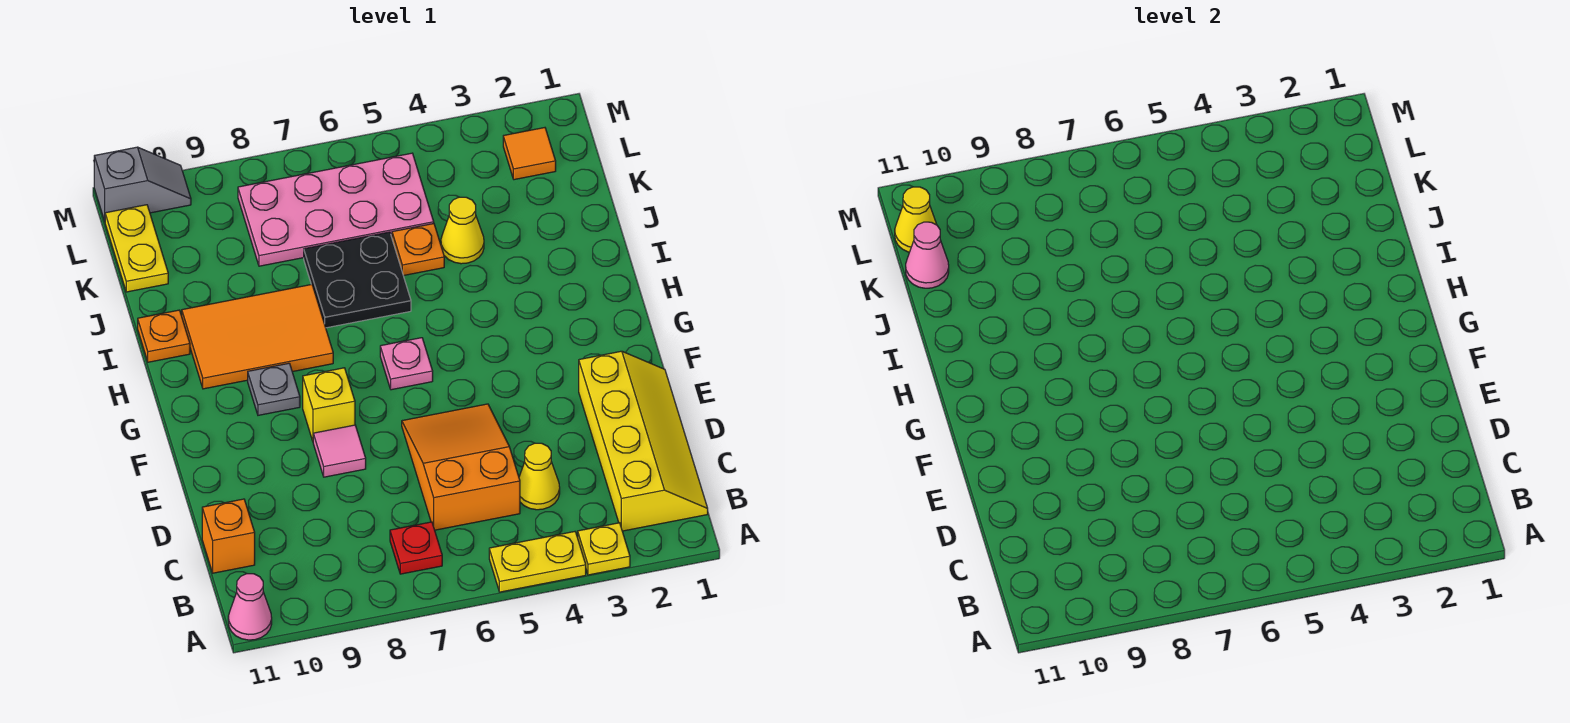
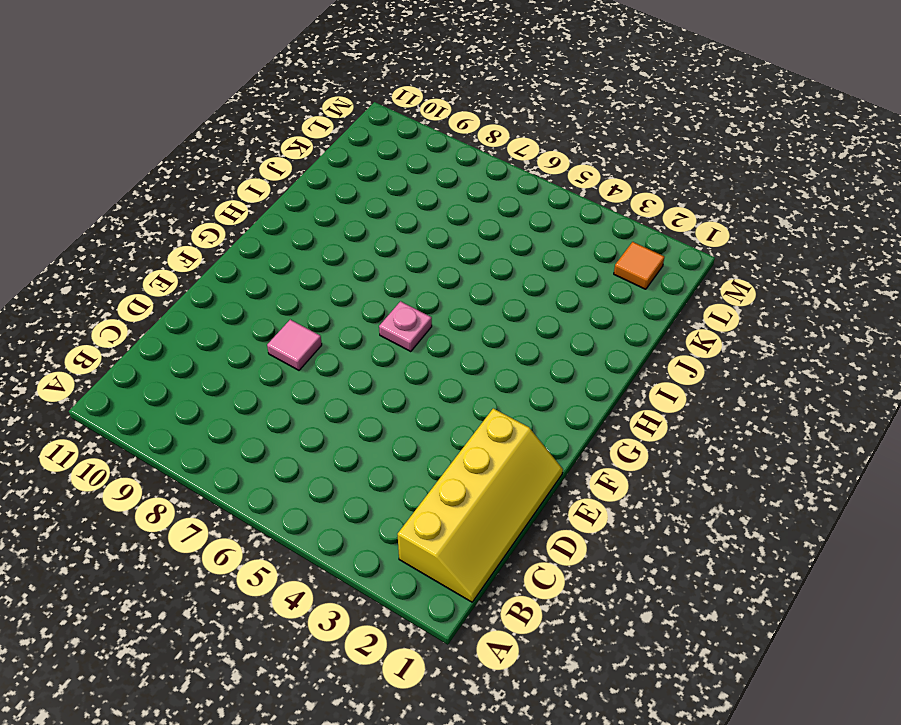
none -> yellow plate A3 level 1
none -> yellow plate A4:A5 level 1
none -> pink cone A11 level 1

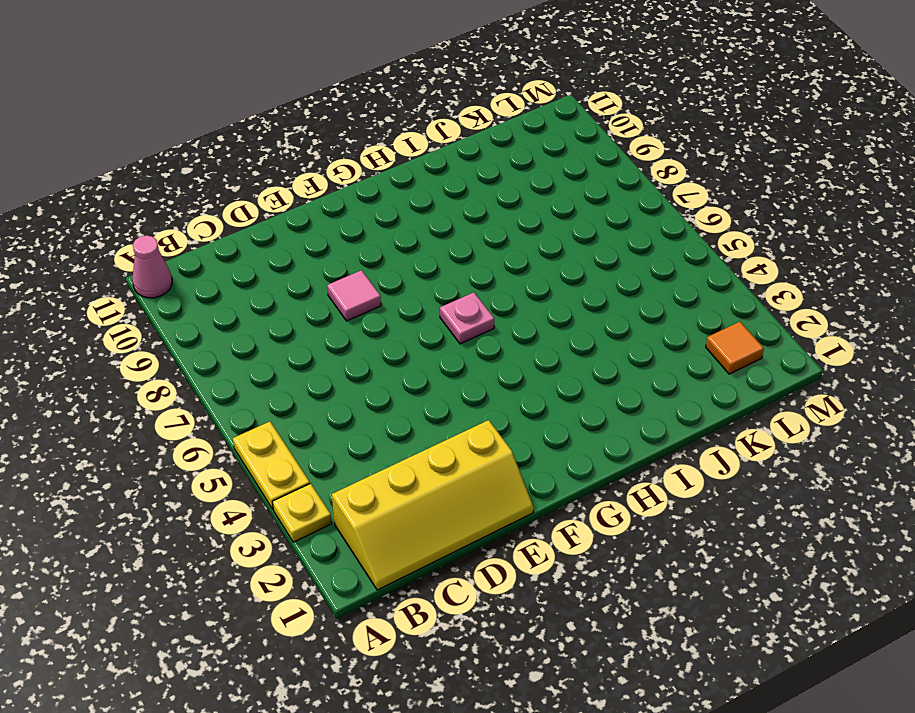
none -> red plate B7 level 1
none -> yellow cone C4 level 1
none -> orange slope C5:E6 level 1 top C

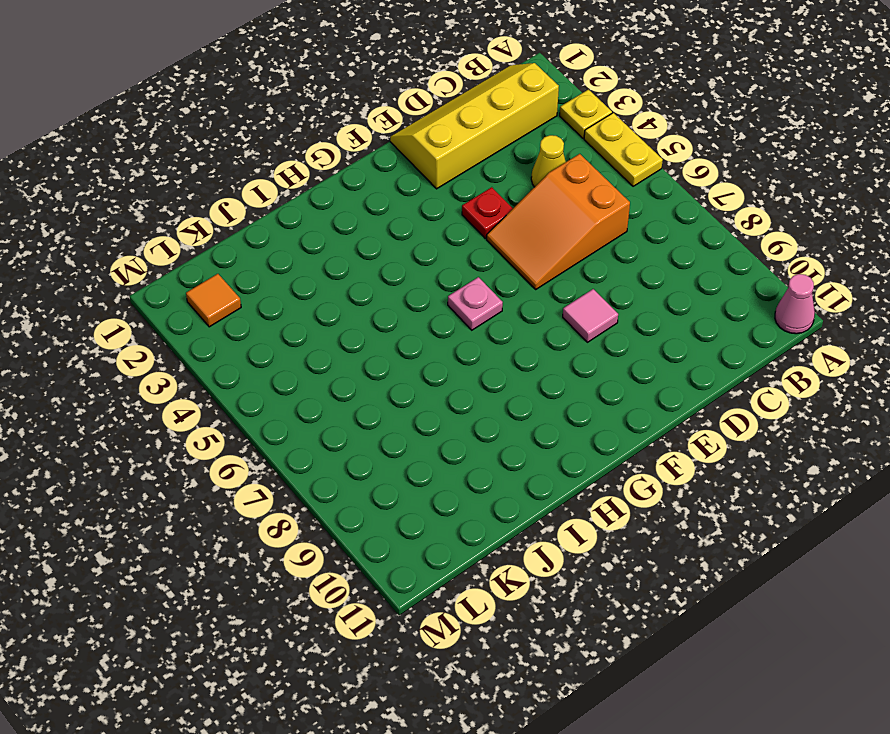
red plate E4 level 1 -> red plate B7 level 1
none -> orange brick C11 level 1
none -> yellow brick F8 level 1
none -> grey plate G9 level 1

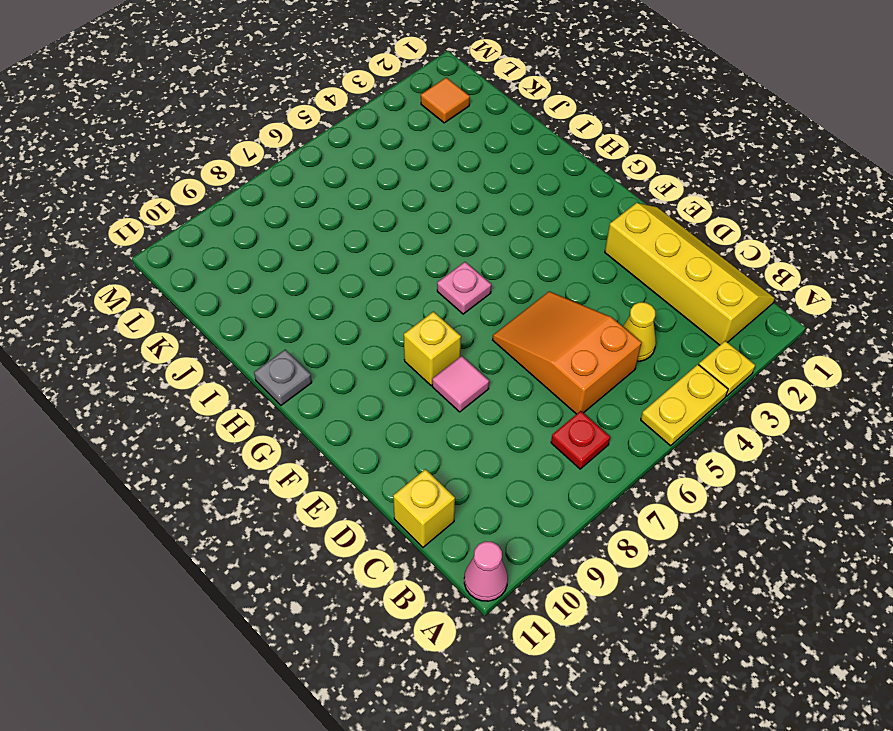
yellow brick C11 level 1 -> orange brick C11 level 1
grey plate H11 level 1 -> grey plate G9 level 1
none -> orange tile H8:I10 level 1
none -> black plate I6:J7 level 1
none -> orange plate I11 level 1

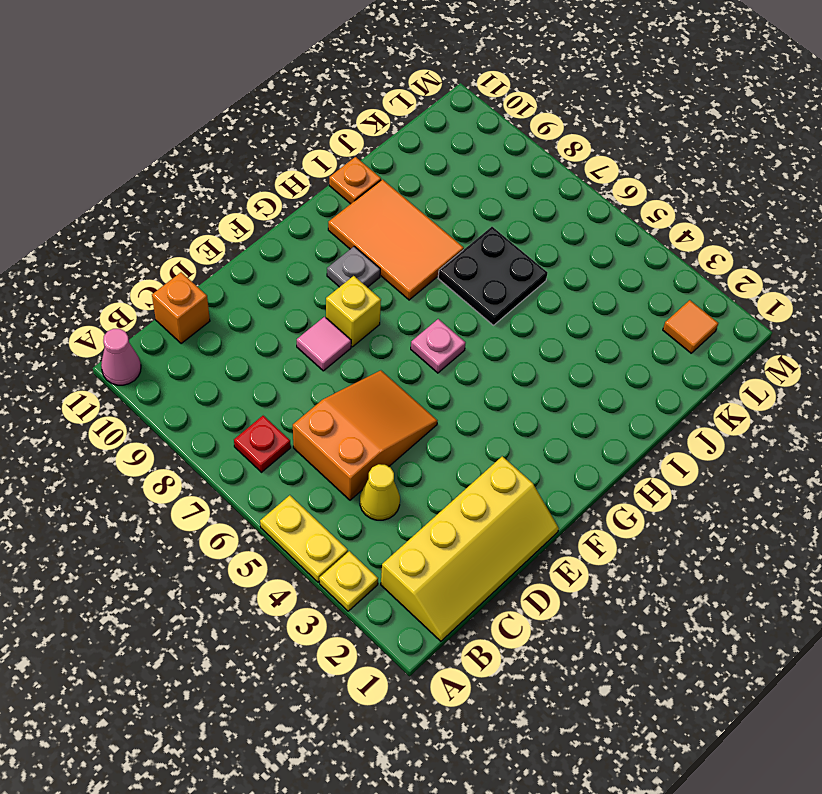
none -> yellow cone J4 level 1
none -> orange plate J5 level 1
none -> pink plate K5:L8 level 1

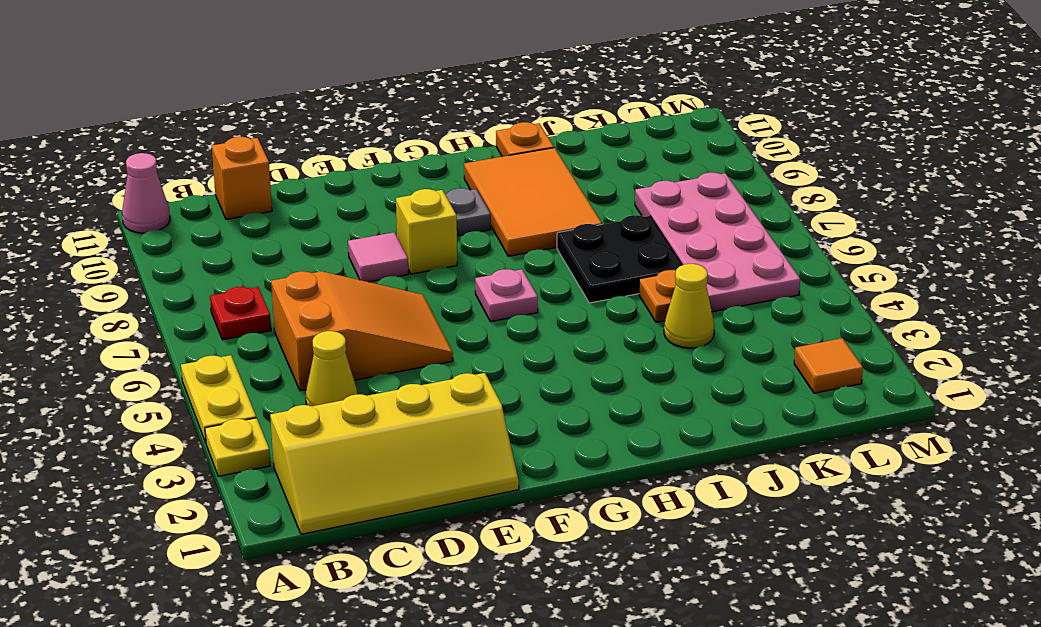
none -> yellow plate K11:L11 level 1
none -> grey slope M10:M11 level 1 top 11
none -> pink cone K11 level 2

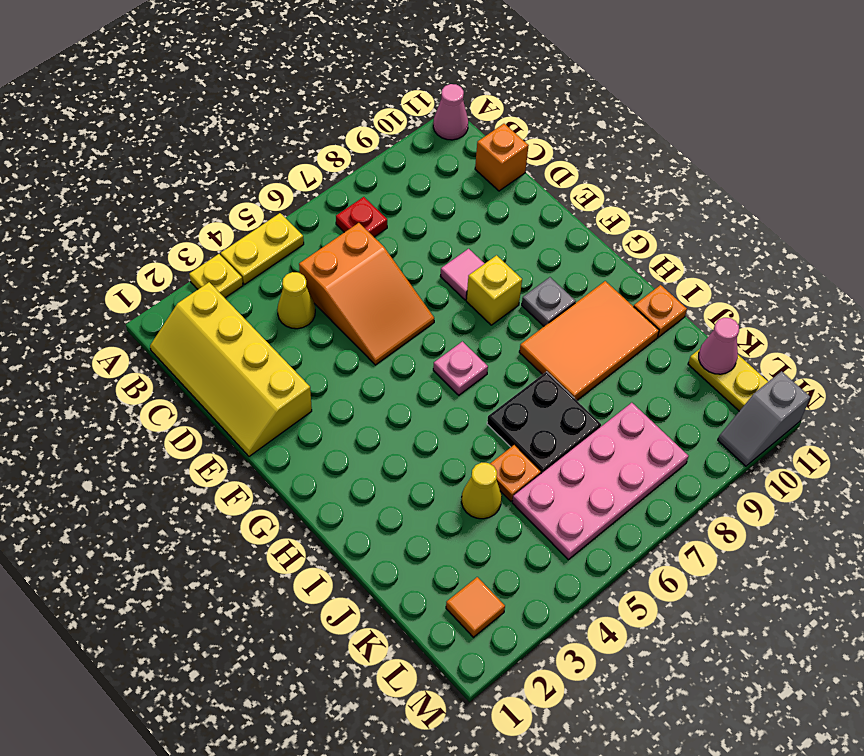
none -> yellow cone L11 level 2

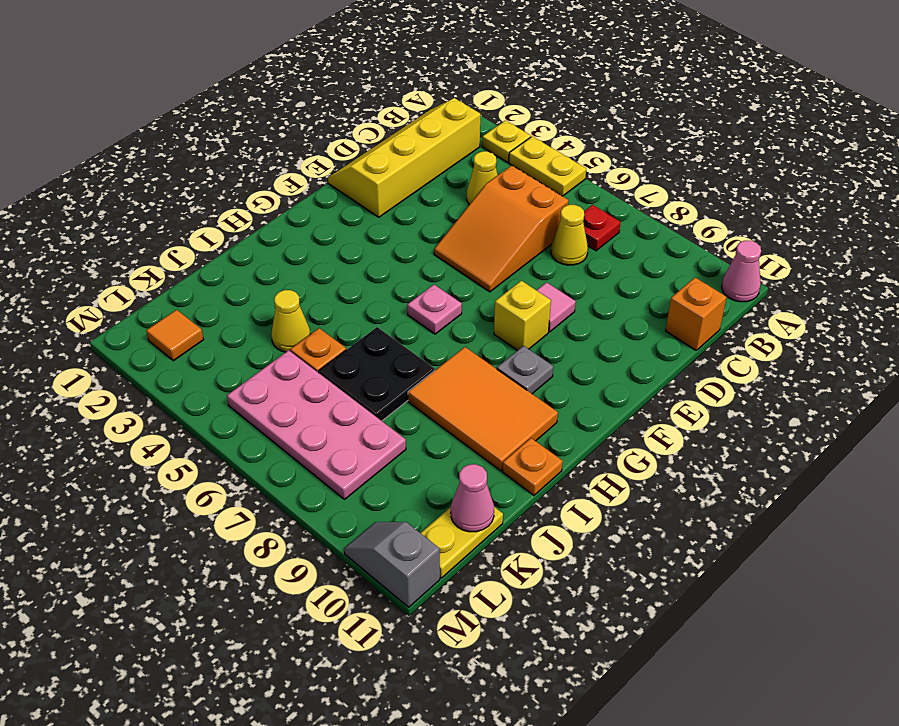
yellow cone C7 level 1 -> yellow cone L11 level 2

